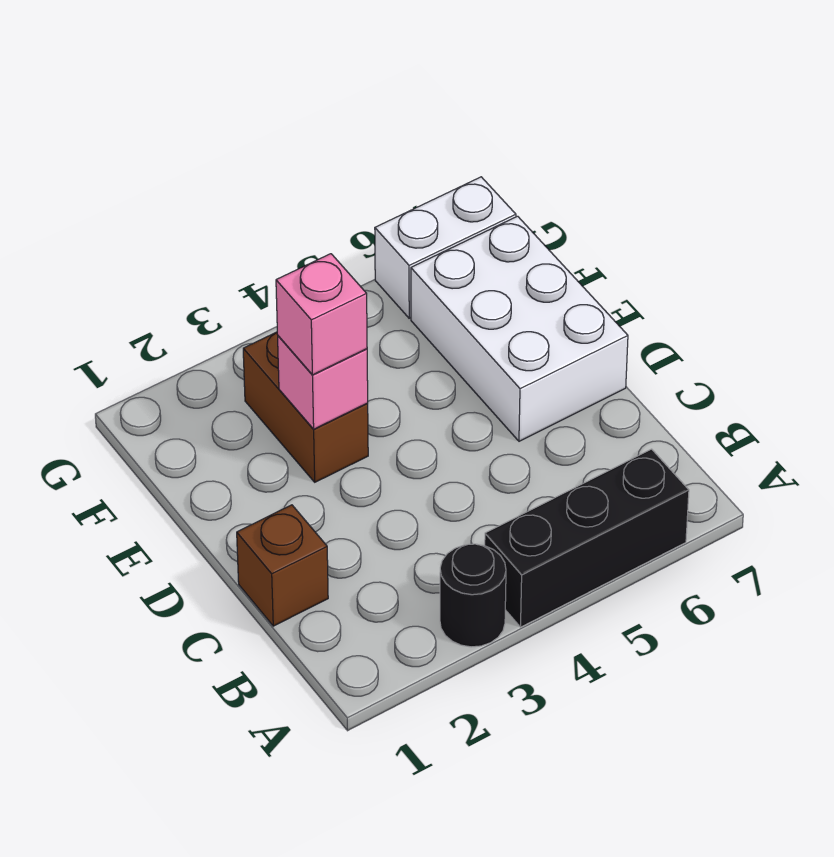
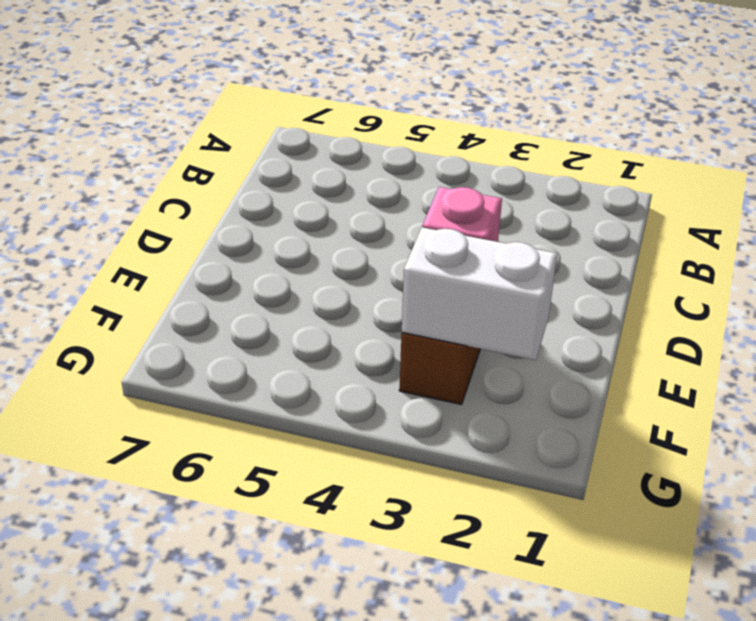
white brick F2:F3 level 2 -> white brick G6:G7 level 1
none -> black round brick A3 level 1
none -> black brick A4:A6 level 1

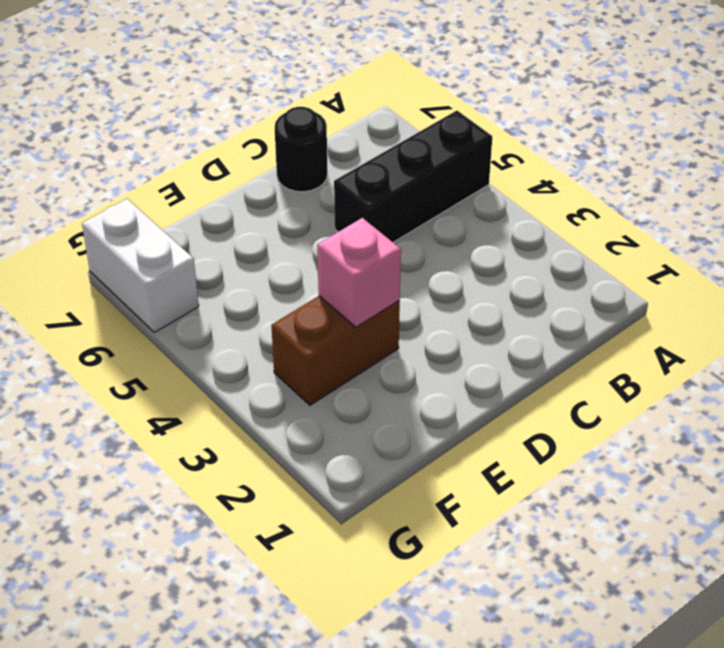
black brick A5:C5 level 1 -> black brick A4:A6 level 1
black round brick C7 level 1 -> black round brick A3 level 1
none -> brown brick C1 level 1
none -> white brick D6:F7 level 1

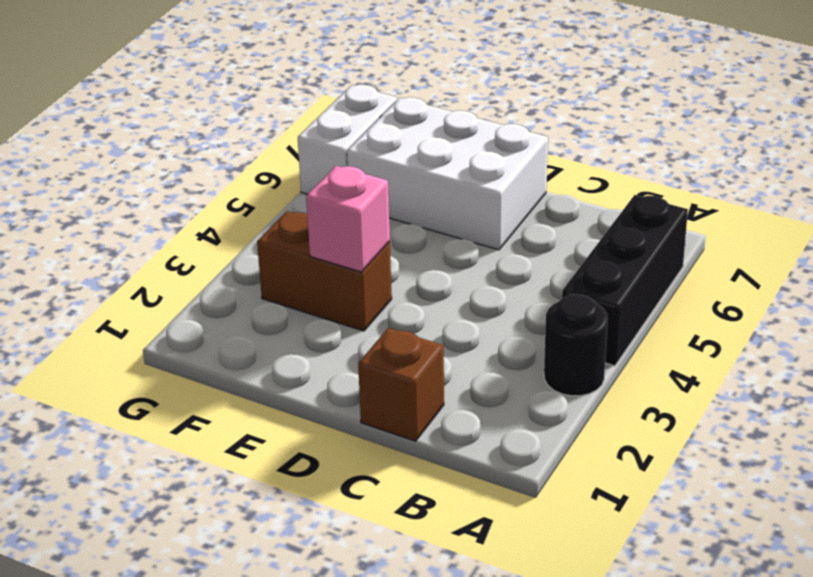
none -> pink brick E3 level 3

